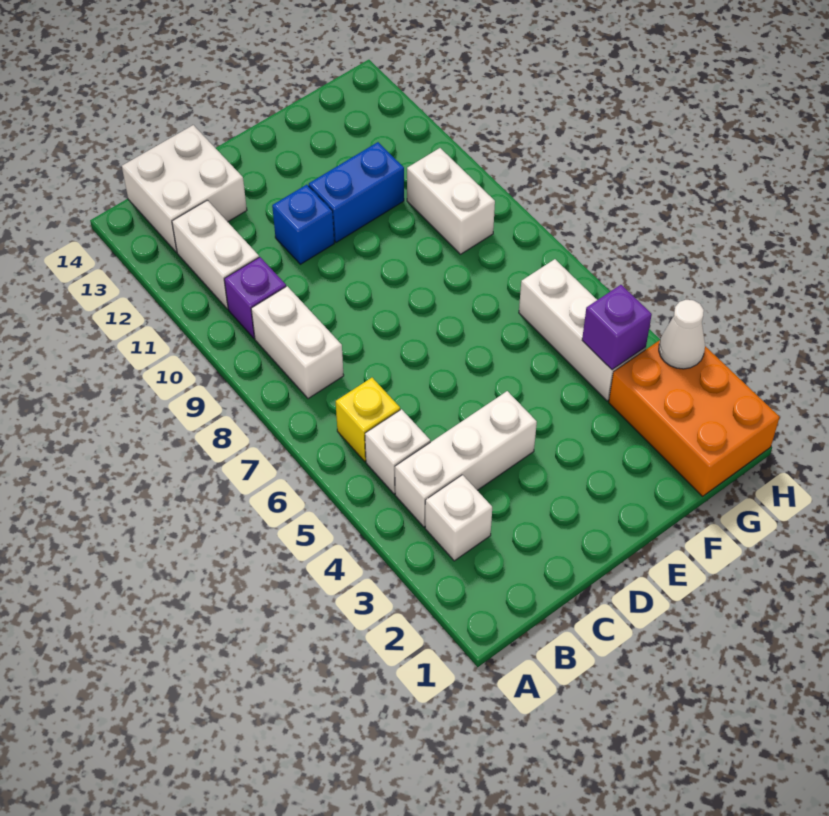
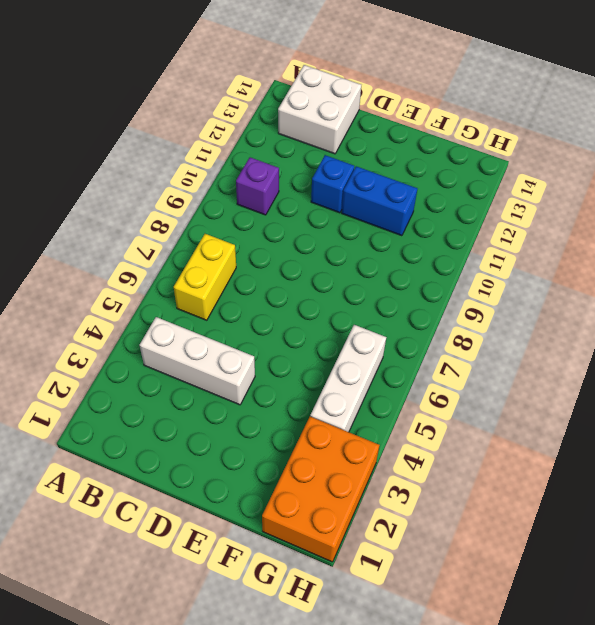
yellow brick B6:B7 level 1 -> yellow brick B6 level 1
none -> white brick B3 level 1
none -> white brick B5 level 1
none -> white brick B8:B9 level 1

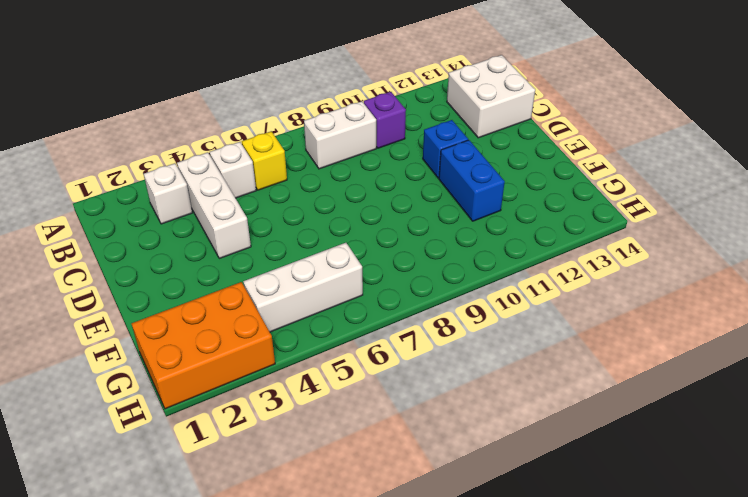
none -> white brick B11:B12 level 1
none -> white brick G9:G10 level 1
none -> purple brick G4 level 2

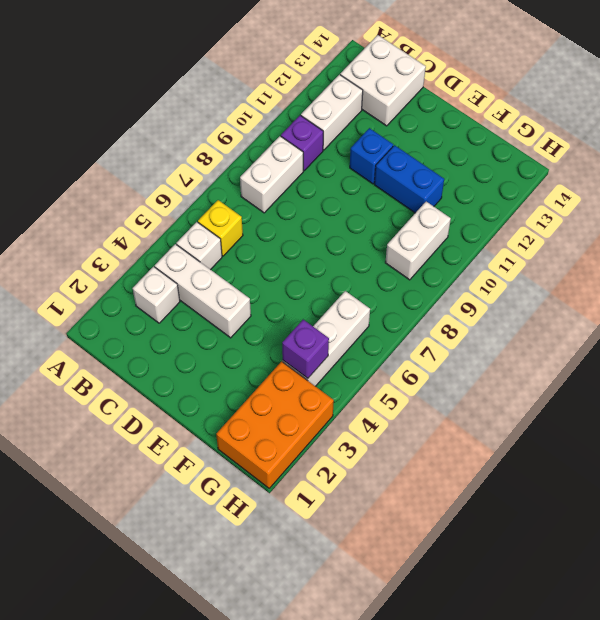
none -> white cone H3 level 2

